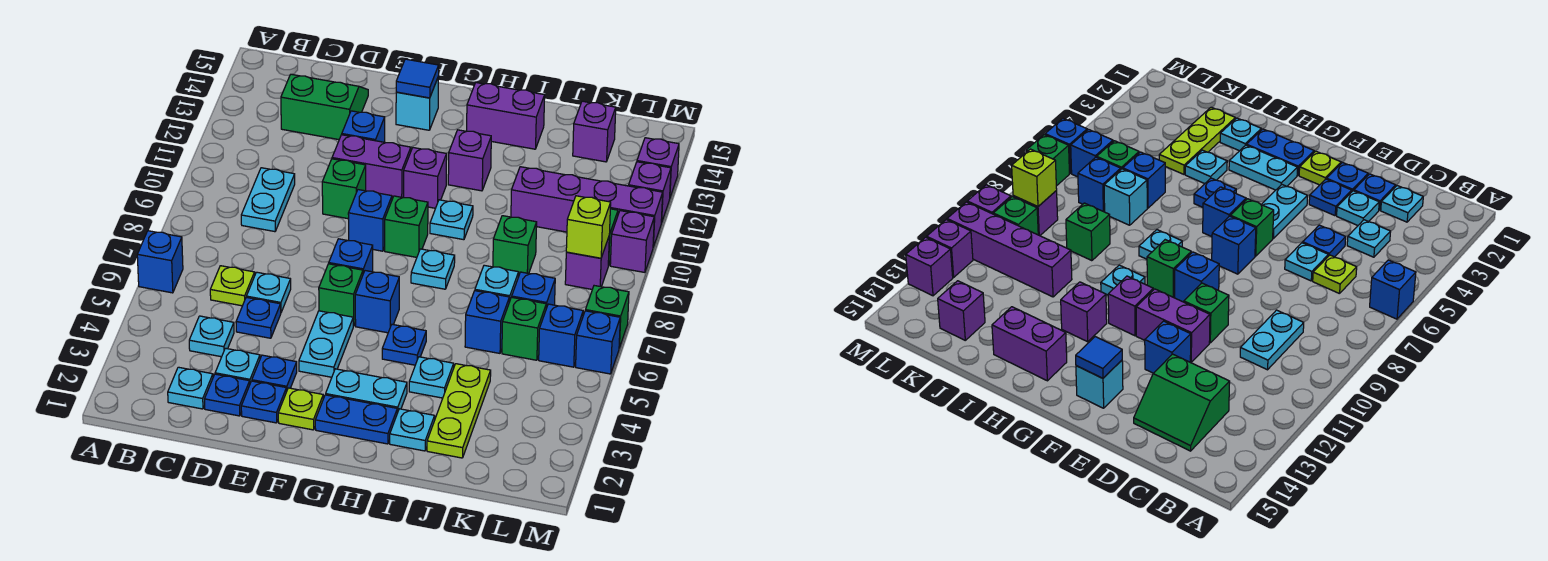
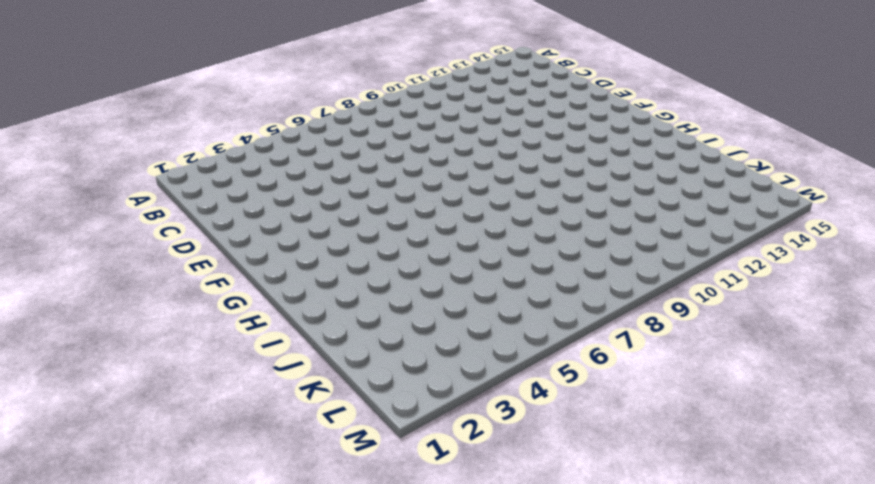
none -> blue brick A6 level 1
none -> cyan plate C2 level 1
none -> cyan plate C4 level 1
none -> lime plate C6 level 1

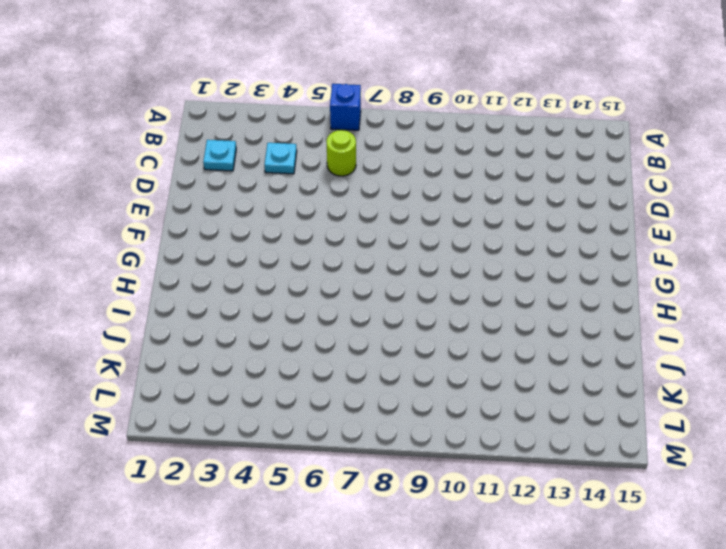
lime round brick C6 level 1 -> lime plate C6 level 1
none -> cyan plate C9:C10 level 1
none -> green slope C13:D14 level 1 top 13
none -> blue plate D2 level 1
none -> cyan plate D3 level 1

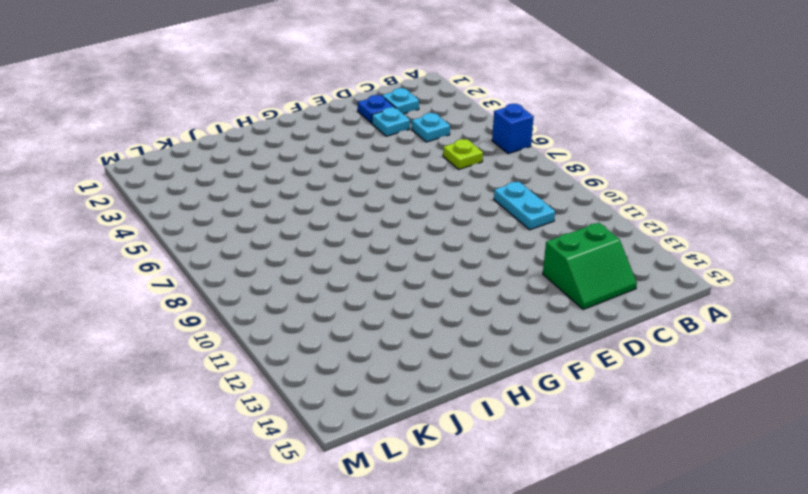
none -> blue plate D5 level 1
none -> cyan plate D6 level 1
none -> blue plate E2 level 1
none -> blue plate E3 level 1

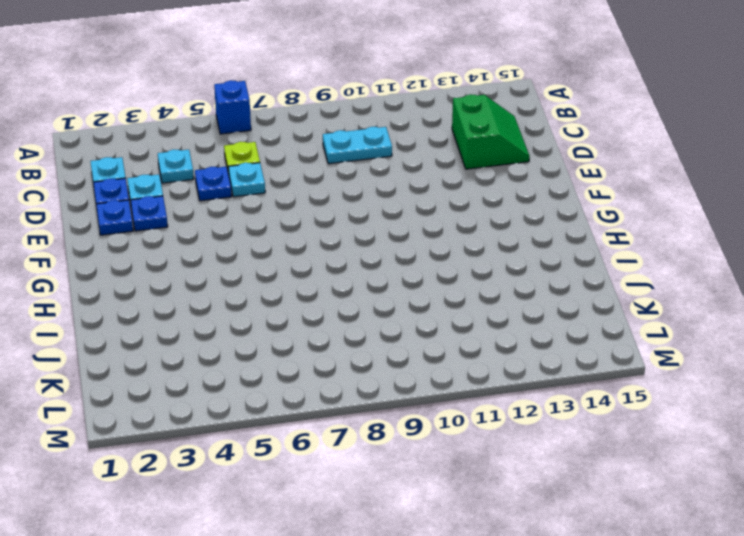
none -> green brick E10 level 1
none -> purple brick E11:F11 level 1
none -> blue brick E12 level 1
none -> lime plate F2 level 1

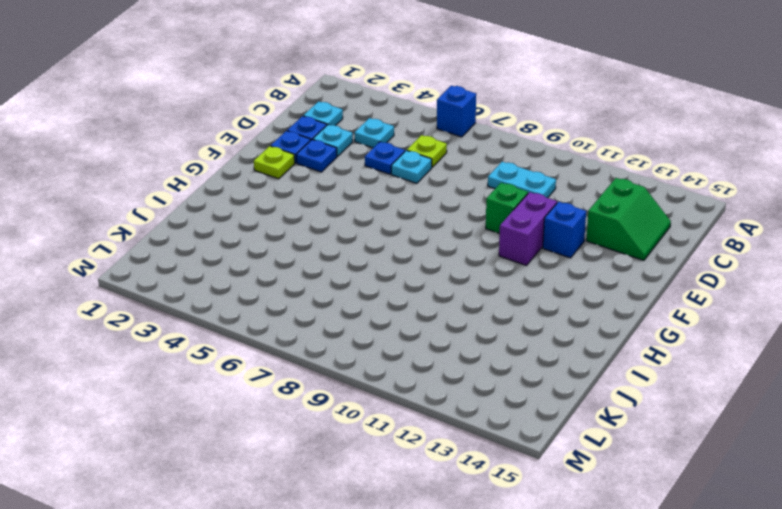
none -> cyan plate F4:F5 level 1
none -> green brick F6 level 1
none -> blue brick F7 level 1
none -> blue brick F9 level 1

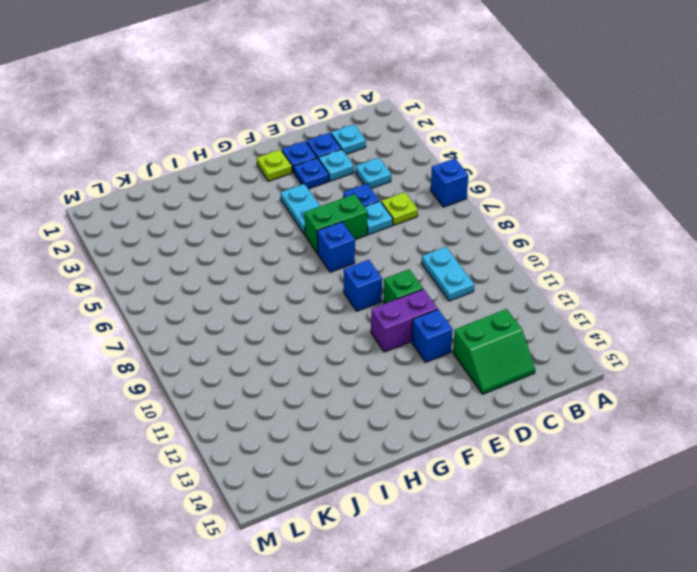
green brick E6:F6 level 1 -> green brick F6 level 1
none -> cyan brick F14 level 1
none -> blue plate G2:H2 level 1
none -> cyan plate G3:H3 level 1
none -> blue brick G6 level 1

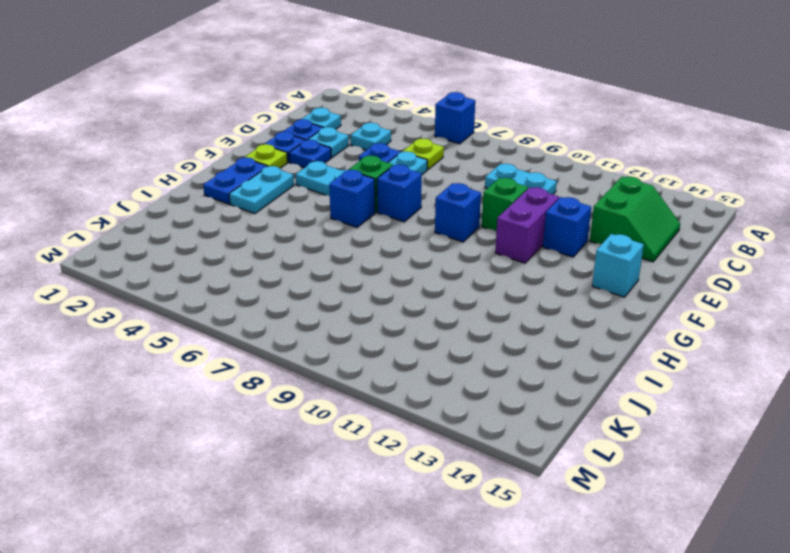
none -> green brick G9 level 1
none -> purple brick G11 level 1
none -> blue plate H5 level 1
none -> cyan plate H8 level 1

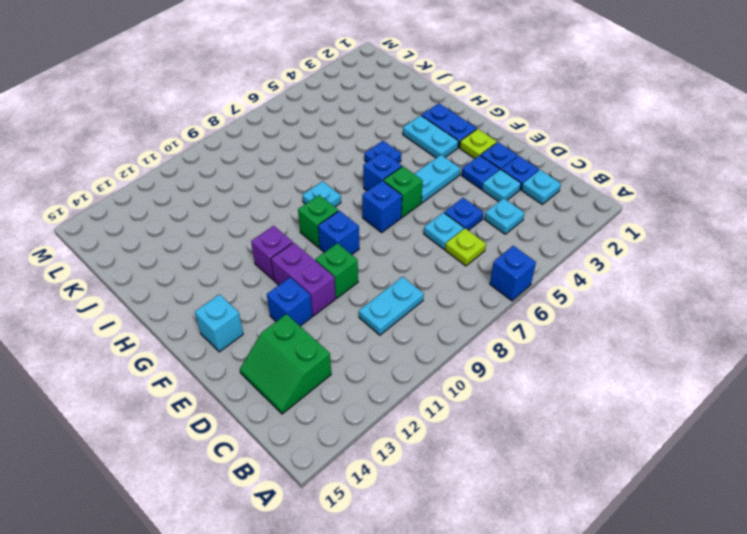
none -> cyan plate H10 level 1
none -> purple brick H12 level 1
none -> purple brick H14:I14 level 1
none -> cyan plate I2 level 1

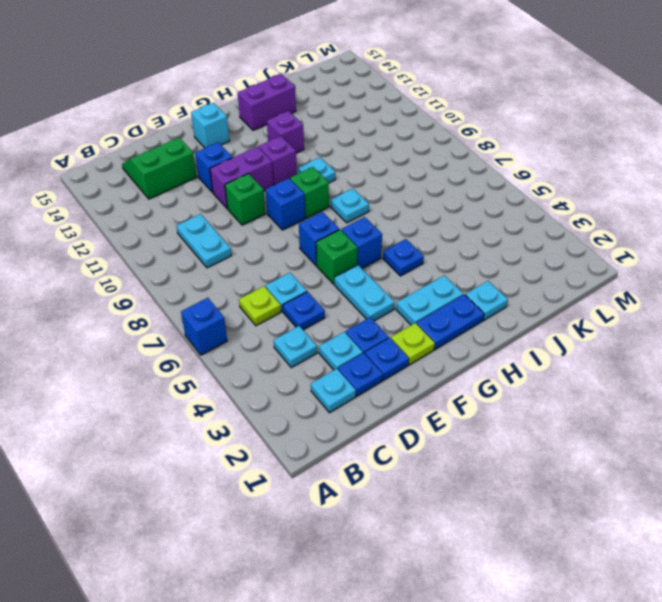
none -> cyan plate I4 level 1
none -> lime plate J2:J4 level 1
none -> blue brick J6 level 1
none -> cyan brick J7 level 1

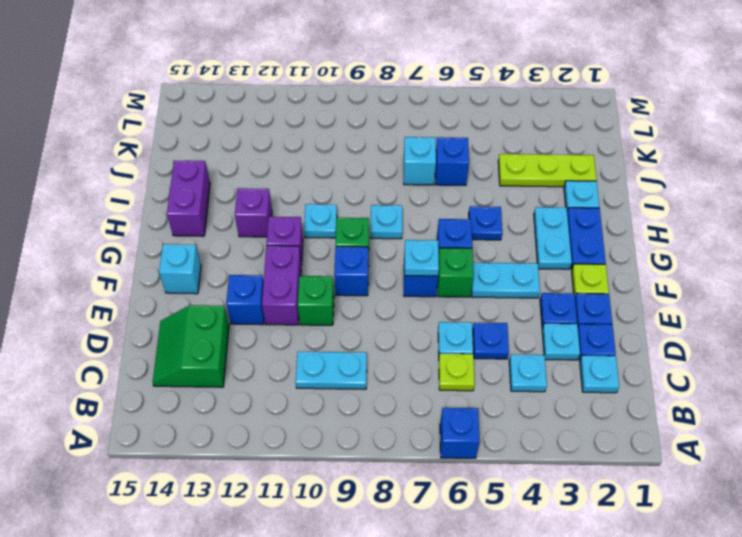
cyan plate F7 level 2 -> cyan plate I4 level 1
none -> green brick J9 level 1
none -> purple brick J11:M11 level 1
none -> green brick K6 level 1
none -> blue brick K7 level 1

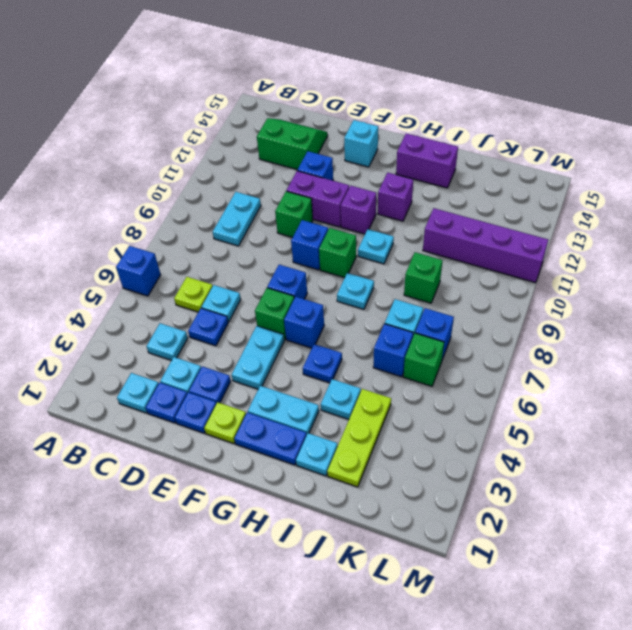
none -> purple brick K14 level 1
none -> blue brick L6 level 1
none -> purple brick L9 level 1
none -> green brick L10 level 1

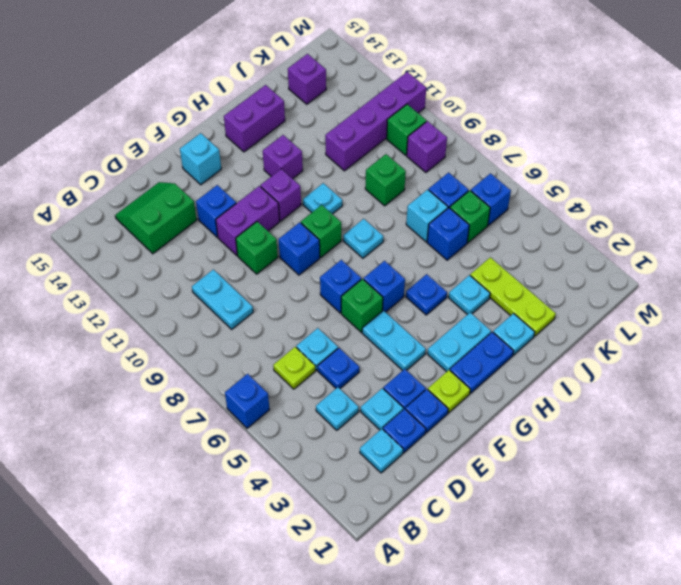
none -> blue brick M6 level 1
none -> green brick M7 level 1
none -> purple brick M10 level 1
none -> purple brick M12 level 1

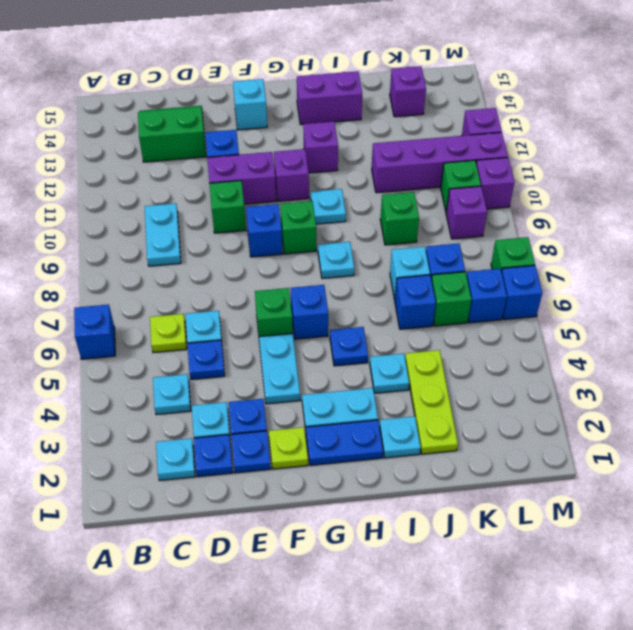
none -> blue brick F7 level 1
none -> purple brick M13 level 1
none -> blue tile F14 level 2
none -> lime brick L9 level 2

